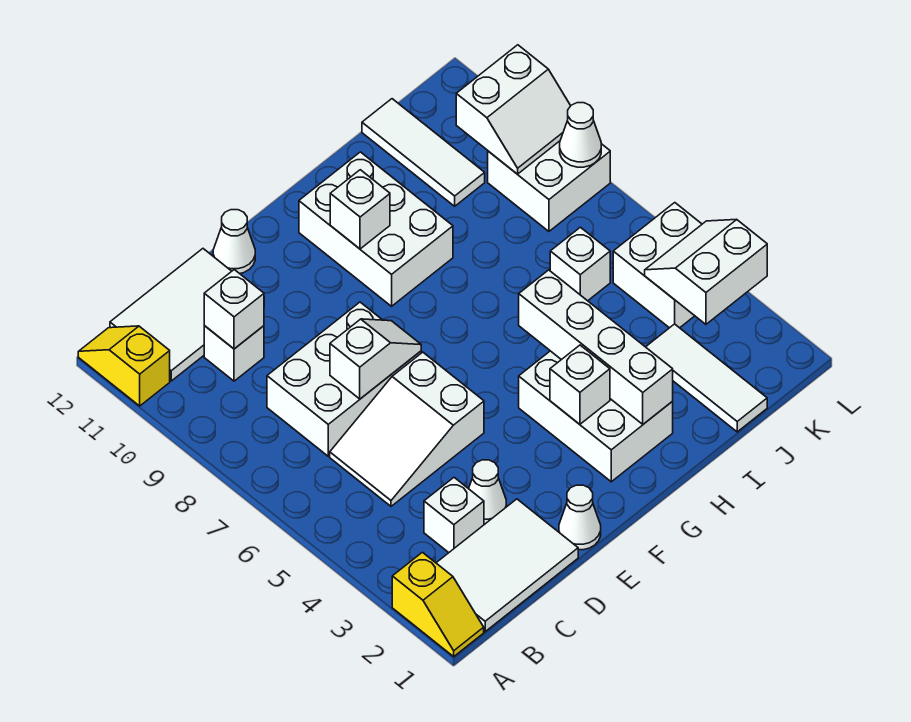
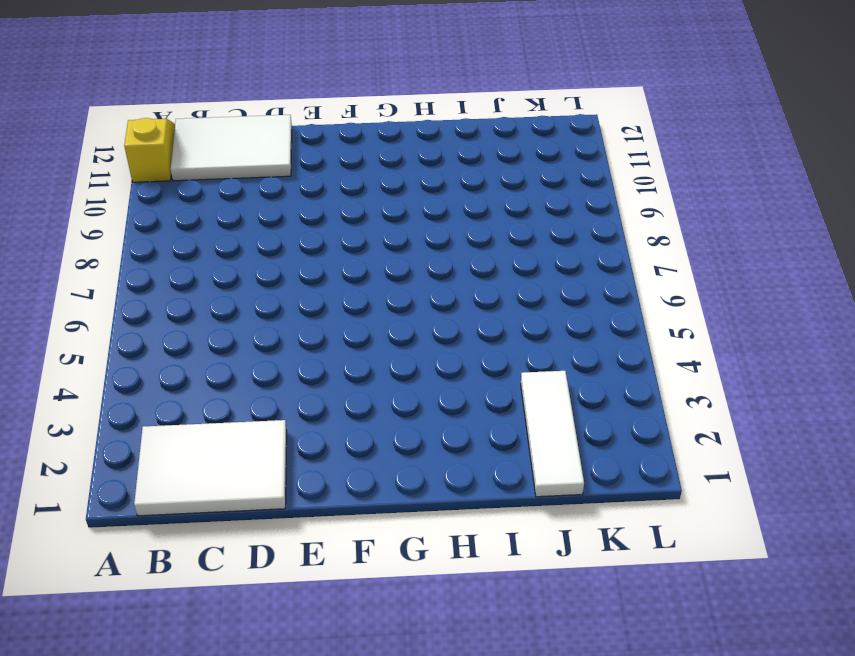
none -> yellow slope A1:A2 level 1 top 2
none -> white brick C3 level 1
none -> white slope C5:E6 level 1 top E

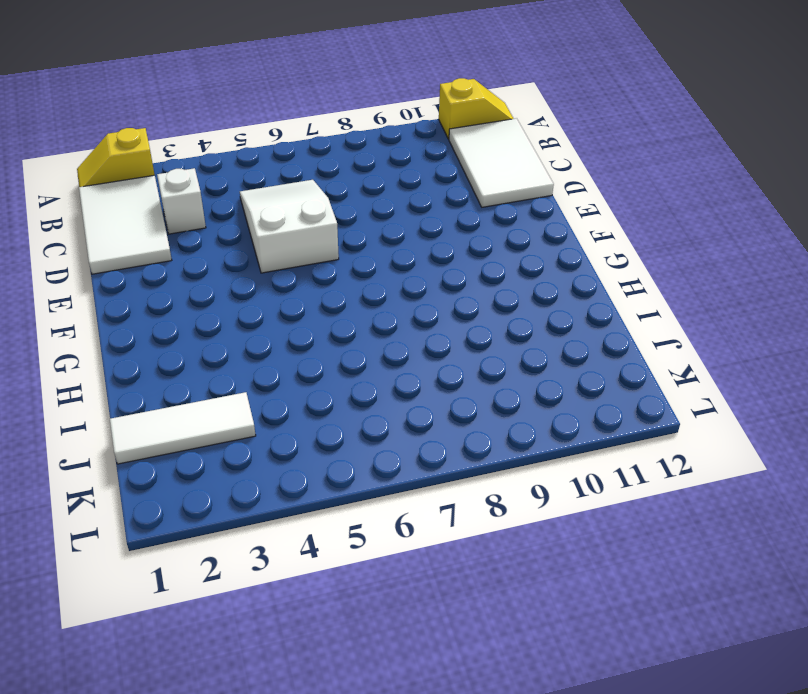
none -> white brick C7:E8 level 1
none -> white brick C10 level 1
none -> white cone D3 level 1

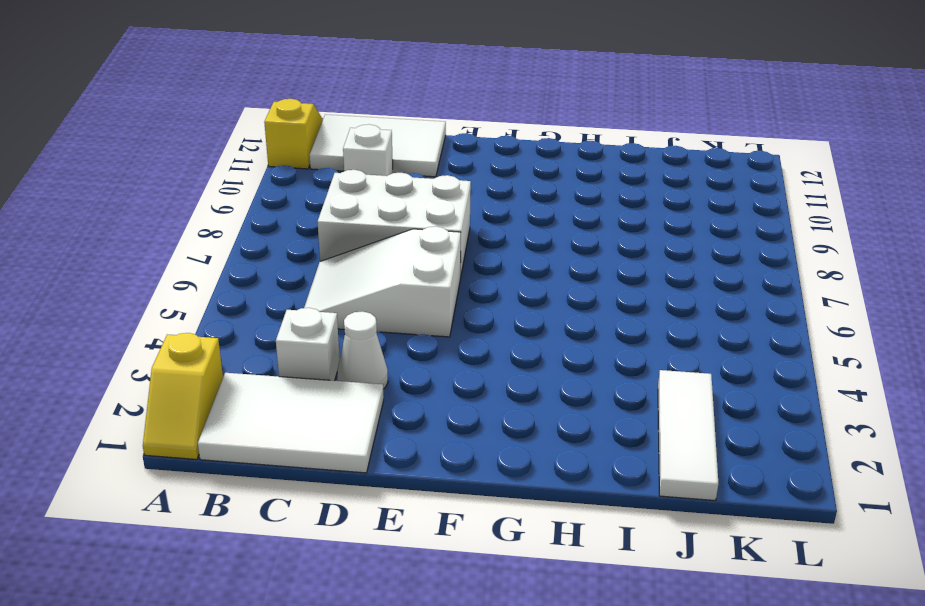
none -> white cone E1 level 1
none -> white cone E12 level 1
none -> white brick G2:H4 level 1

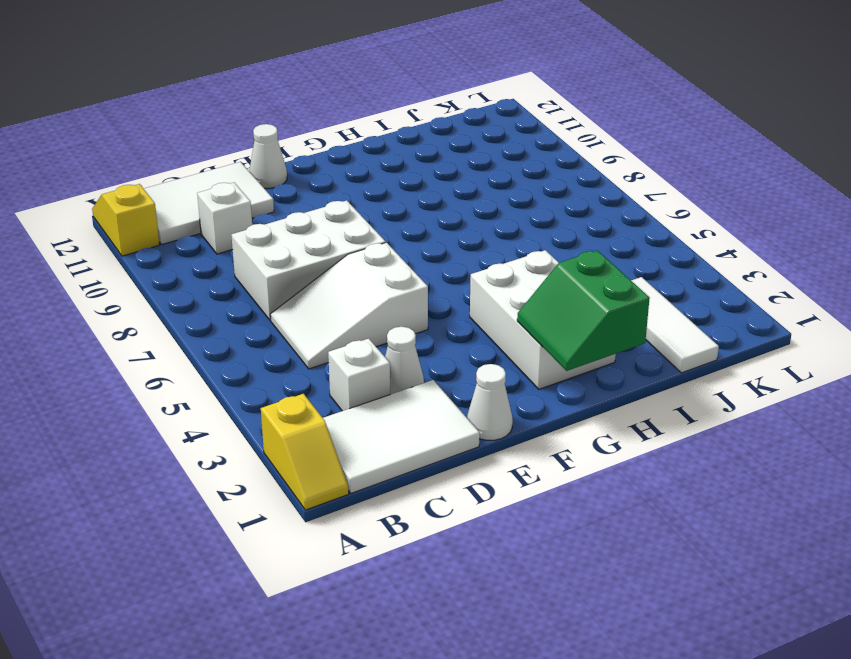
green slope G1:H2 level 2 top H -> white brick H2:H5 level 2
none -> white brick G9:H11 level 1
none -> white brick J6 level 1
none -> white tile J10:J12 level 1

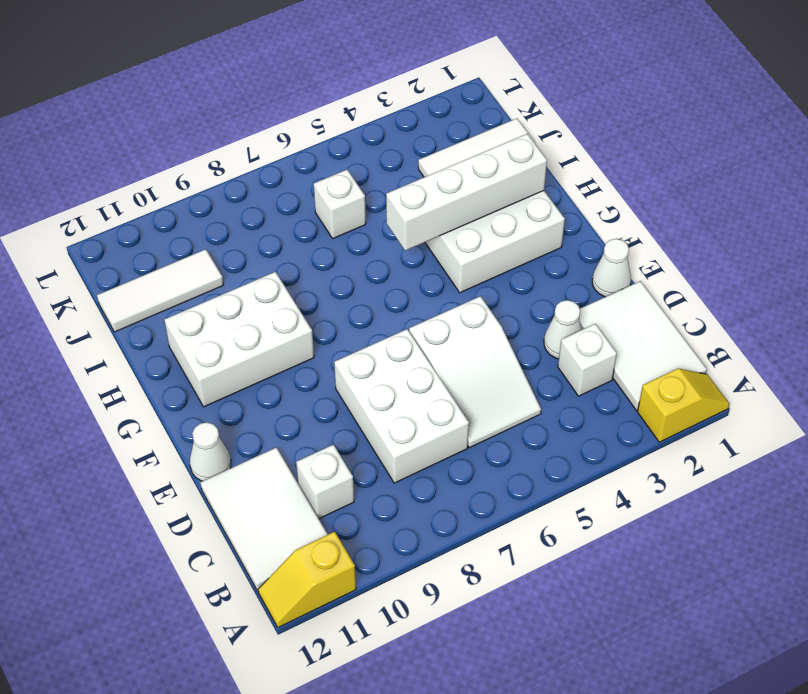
none -> white brick K4:L5 level 1
none -> white brick K8:L9 level 1
none -> white brick C10 level 2

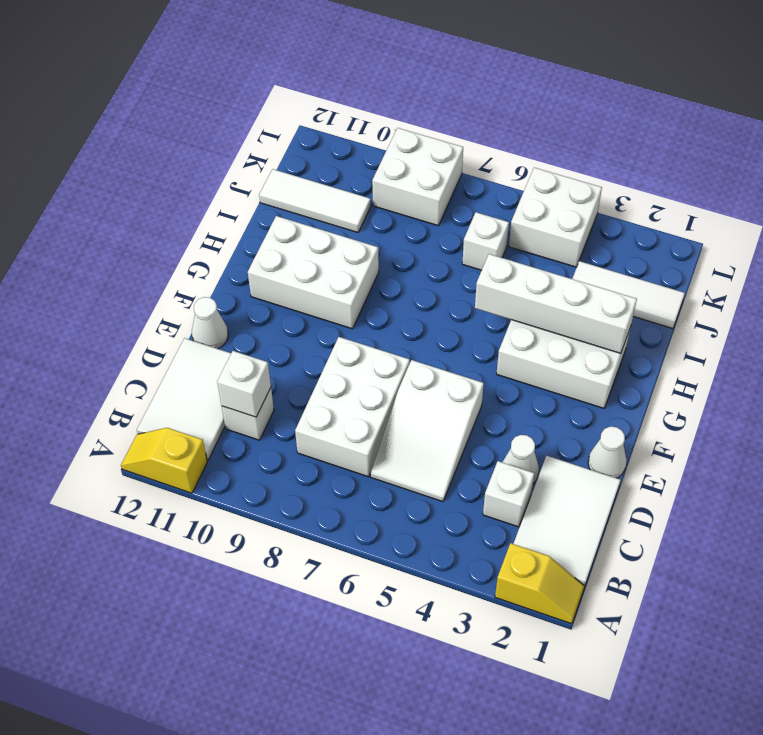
none -> white slope D7:E7 level 2 top D
none -> white brick G3 level 2
none -> white brick G10 level 2

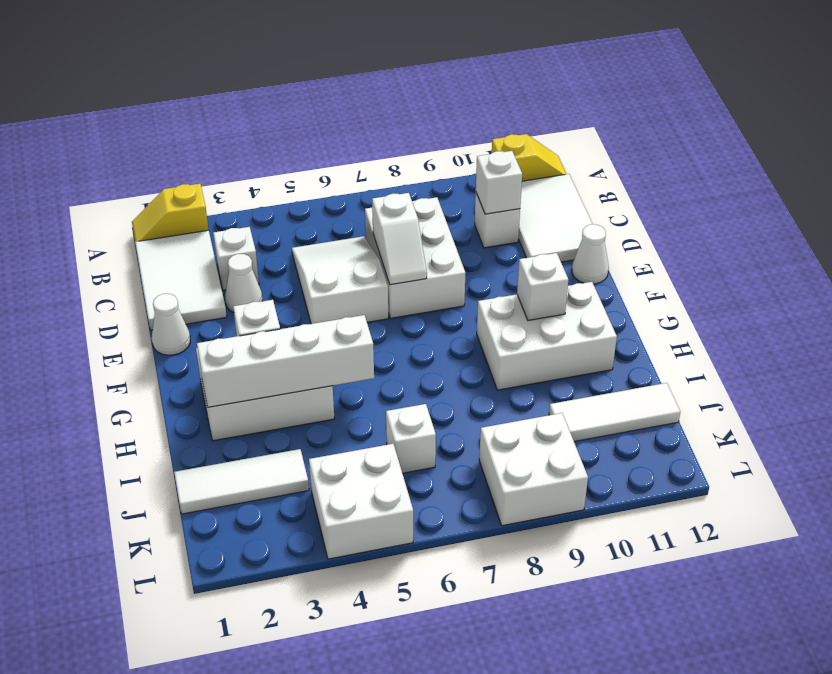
none -> white slope K3:L4 level 2 top 3
none -> white slope K9:L10 level 2 top 10
none -> white cone L8 level 2

